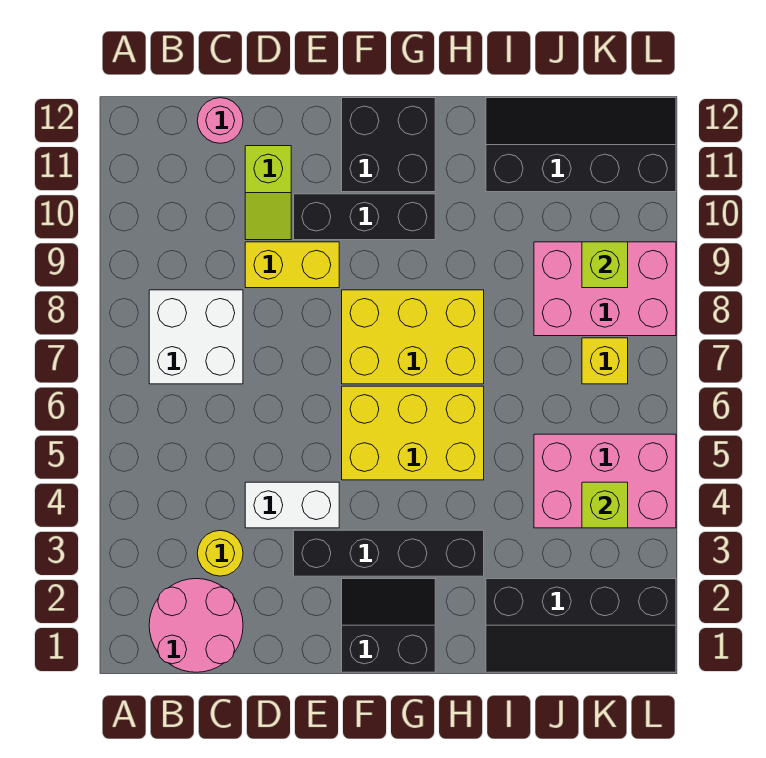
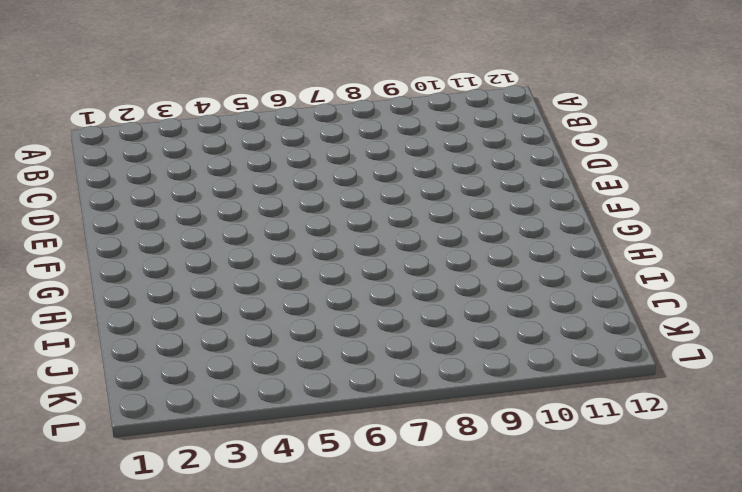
none -> pink round brick B1:C2 level 1
none -> white brick B7:C8 level 1
none -> yellow round brick C3 level 1

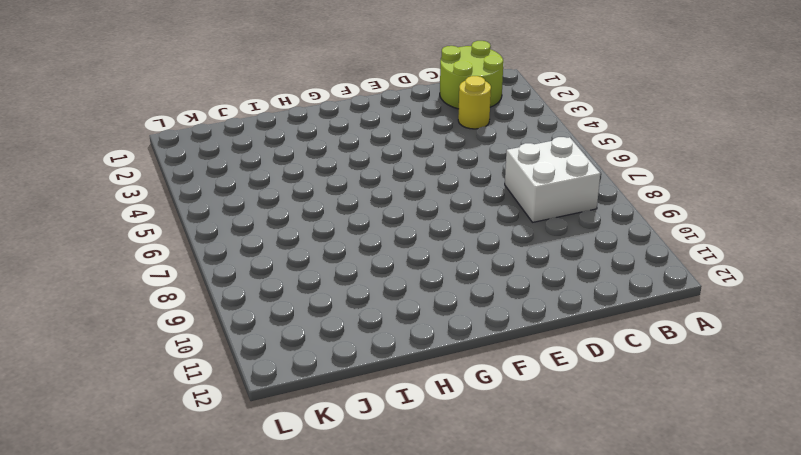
lime round brick B1:C2 level 1 -> pink round brick B1:C2 level 1
none -> pink round brick C12 level 1
none -> white brick D4:E4 level 1
none -> yellow brick D9:E9 level 1

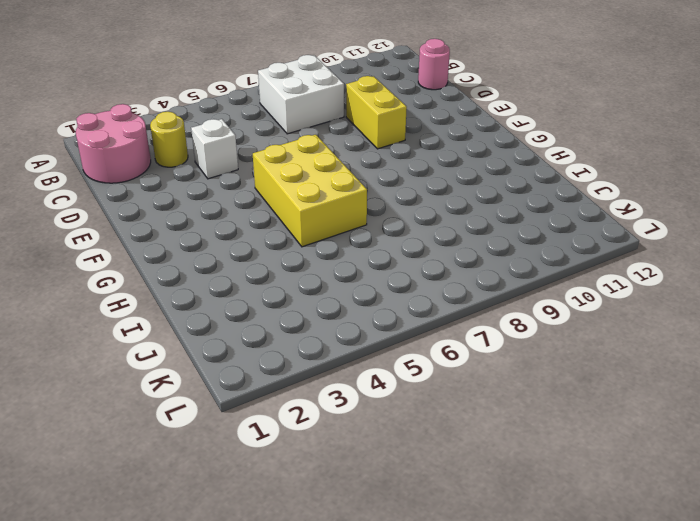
white brick D4 level 1 -> white brick D4:E4 level 1
none -> lime slope D10:D11 level 1 top 11
none -> black brick E3:H3 level 1
none -> black brick E10:G10 level 1

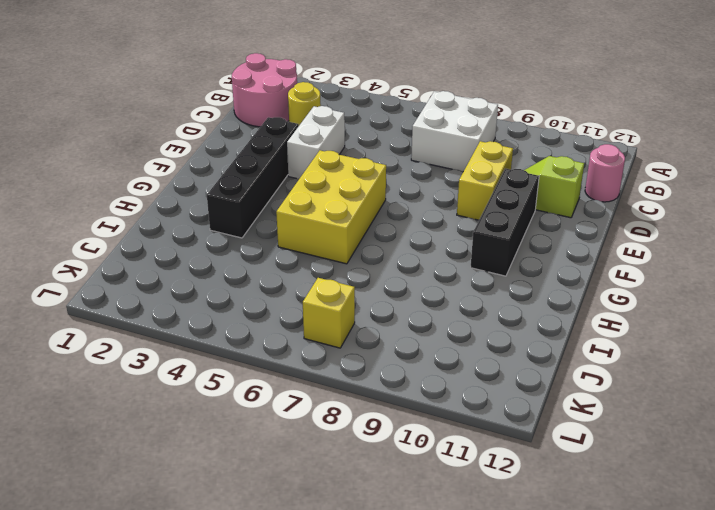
none -> black slope F1:G2 level 1 top 1
none -> yellow brick F7:H8 level 1
none -> black brick F11:G12 level 1

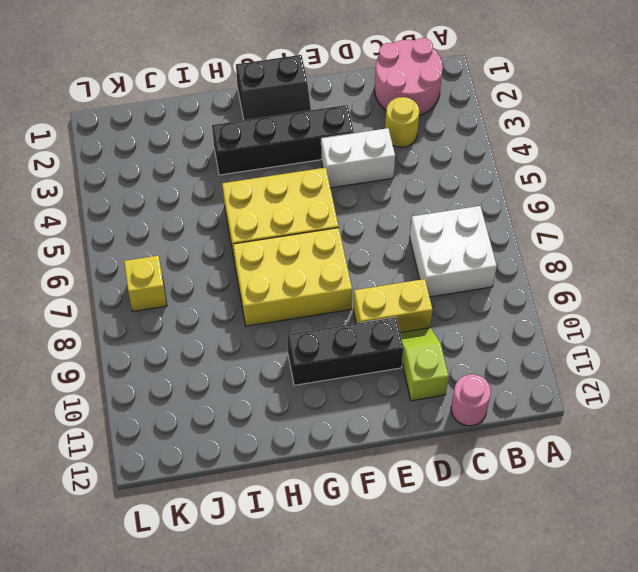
none -> black brick F11:G12 level 1
none -> black slope I1:L2 level 1 top 2
none -> black slope I11:L12 level 1 top 11

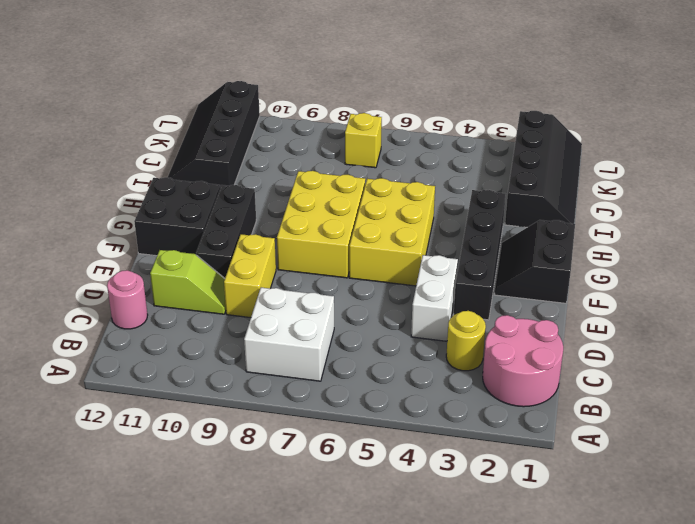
none -> pink brick J4:L5 level 1
none -> pink brick J8:L9 level 1
none -> lime brick K4 level 2

